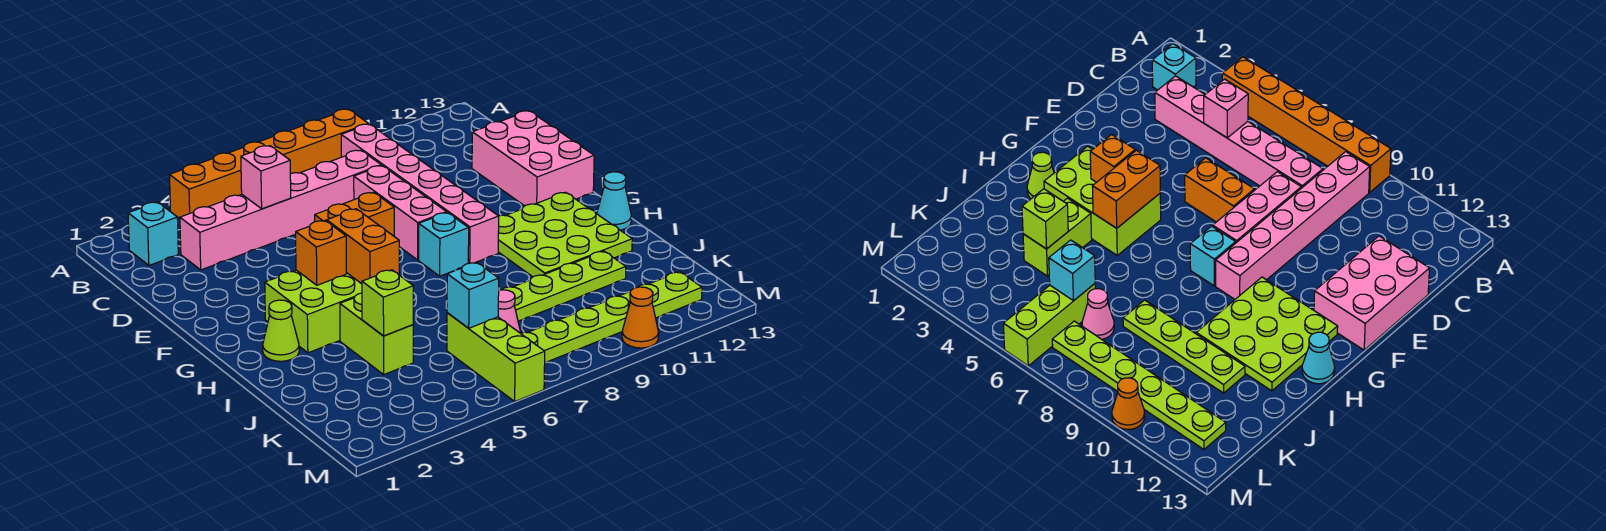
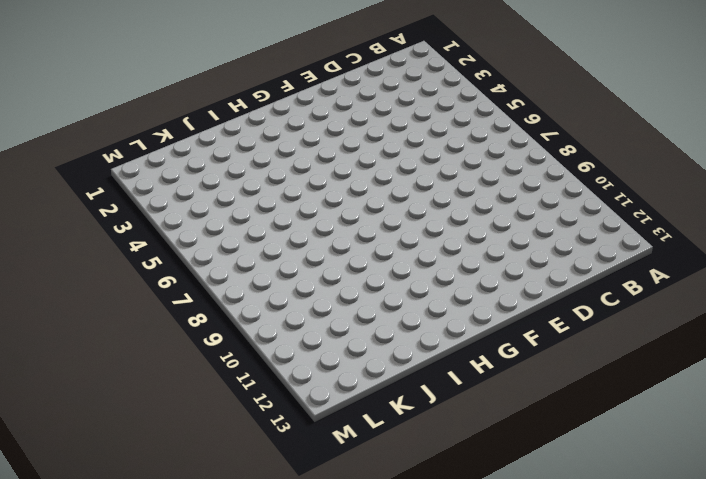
none -> orange brick A4:A9 level 1
none -> cyan brick B2 level 1
none -> pink brick B9:G9 level 1

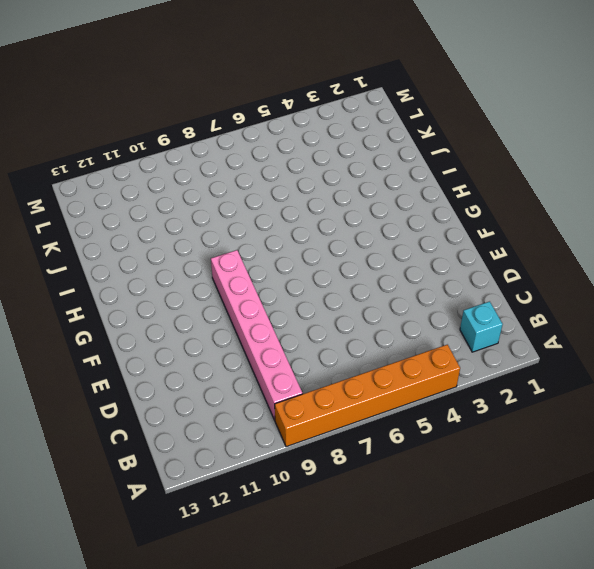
none -> pink brick C3:C8 level 1
none -> pink brick D8:F8 level 1
none -> pink brick D12:F13 level 1

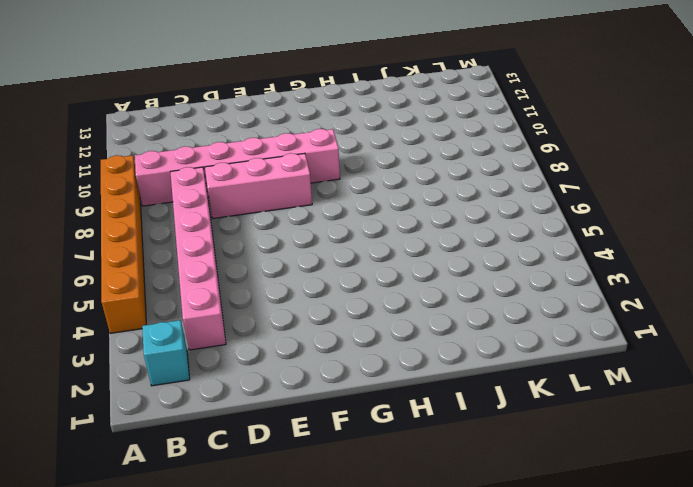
none -> pink brick D12:F13 level 1
none -> orange brick E6:E7 level 1
none -> lime brick G3:H5 level 1

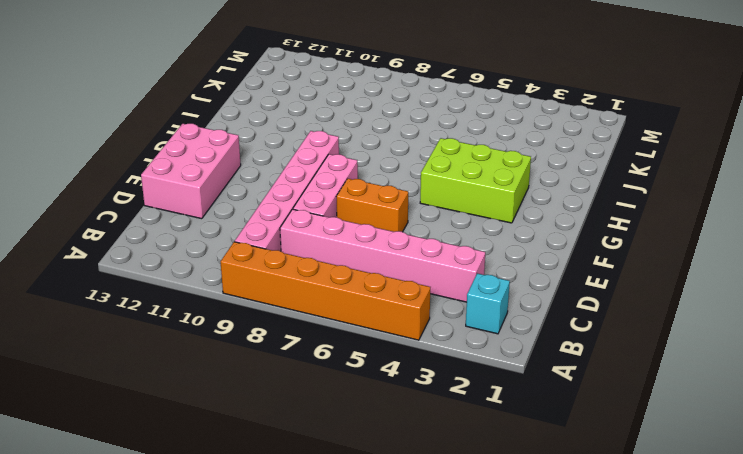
none -> cyan brick G8 level 1
none -> lime plate G10:I12 level 1
none -> lime cone H2 level 1

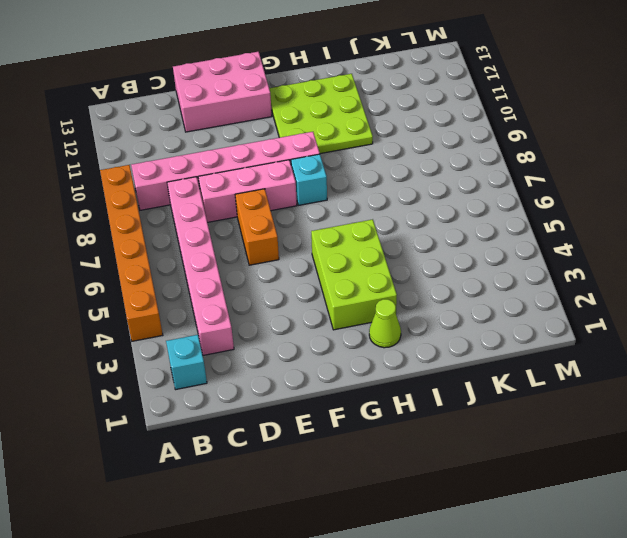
none -> cyan cone H13 level 1
none -> lime brick I4:J4 level 1
none -> lime plate J8:J11 level 1

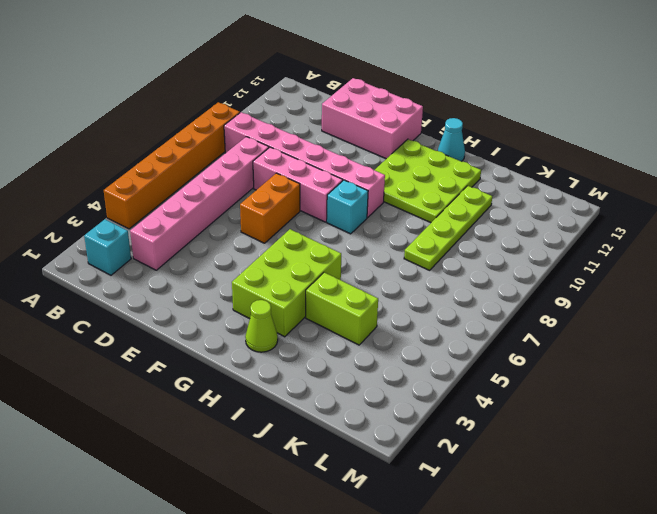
none -> lime brick K6:M6 level 1
none -> pink cone K7 level 1
none -> lime plate L7:L12 level 1

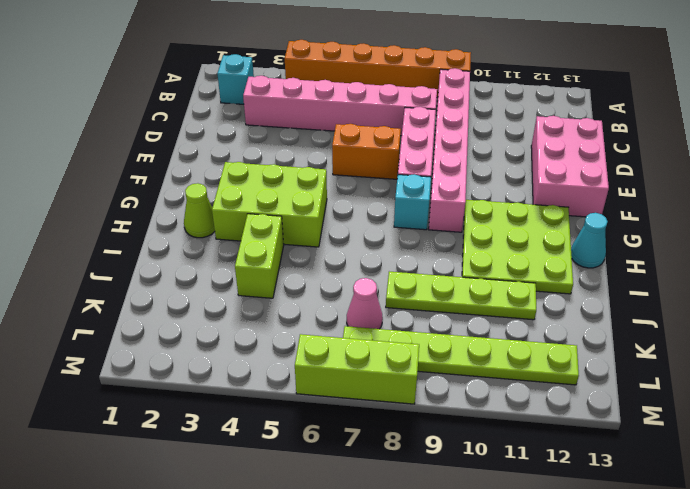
lime brick M6:M8 level 1 -> lime brick K6:M6 level 1
none -> orange cone M10 level 1
none -> pink brick C5 level 2
none -> orange brick G4 level 2

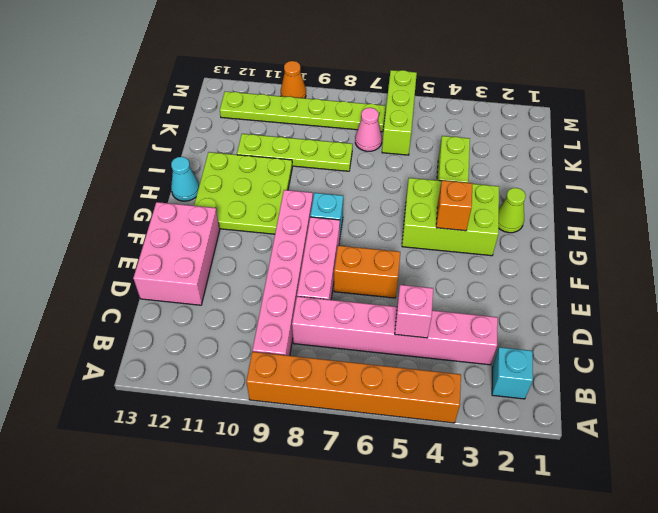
none -> orange brick G5:H5 level 2
none -> lime brick J4 level 2
none -> cyan brick K6 level 2

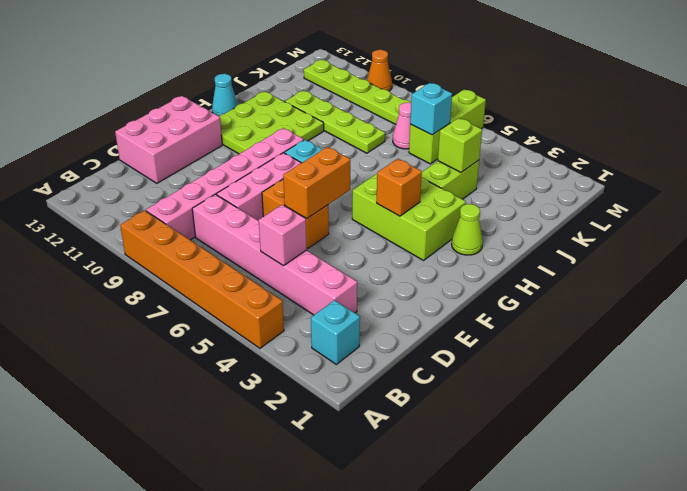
orange brick E6:F6 level 2 -> orange brick G5:H5 level 2

